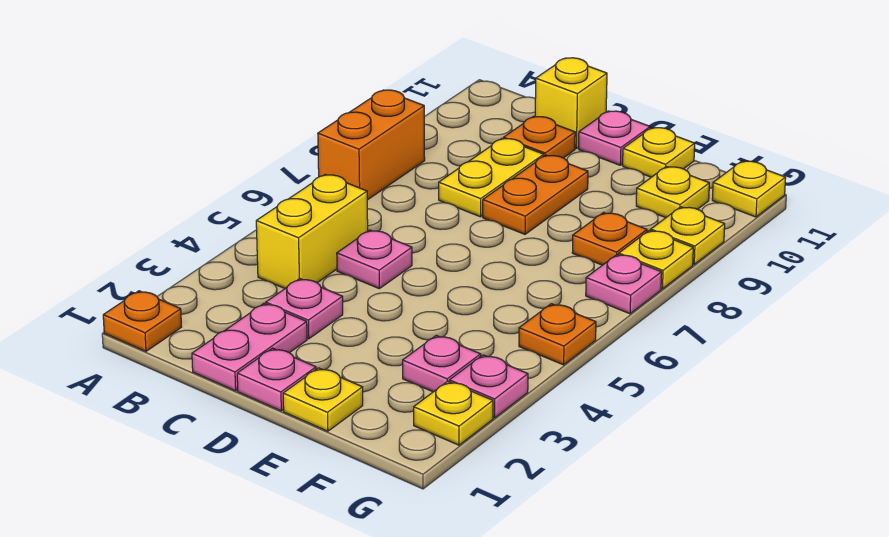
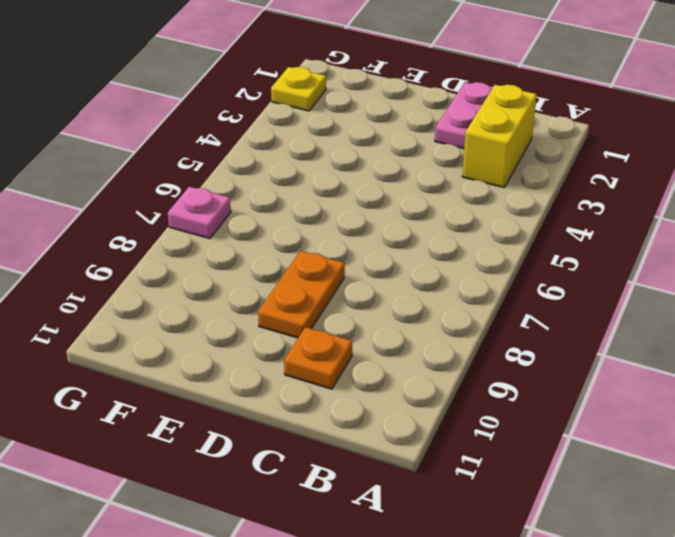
yellow brick B2:B3 level 1 -> yellow brick B4:B5 level 1
none -> orange plate A1 level 1
none -> orange brick A7:A8 level 1
none -> pink plate C3 level 1

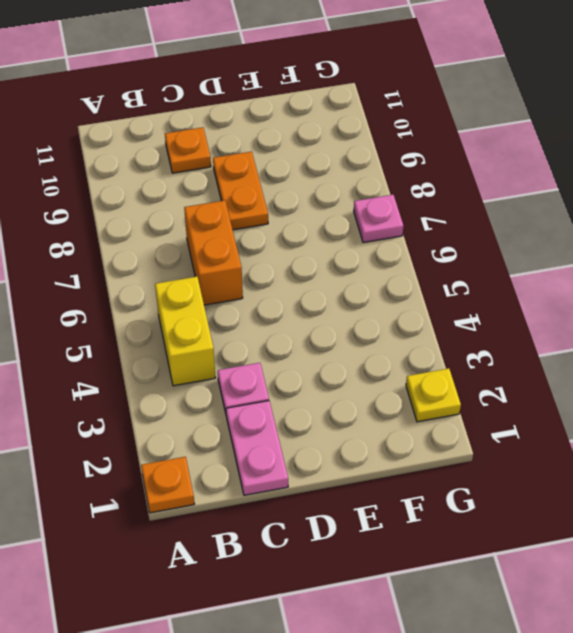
orange brick C6:C7 level 1 -> orange brick A7:A8 level 1
none -> pink plate C5 level 1
none -> yellow plate C8:C9 level 1
none -> yellow brick C11 level 1

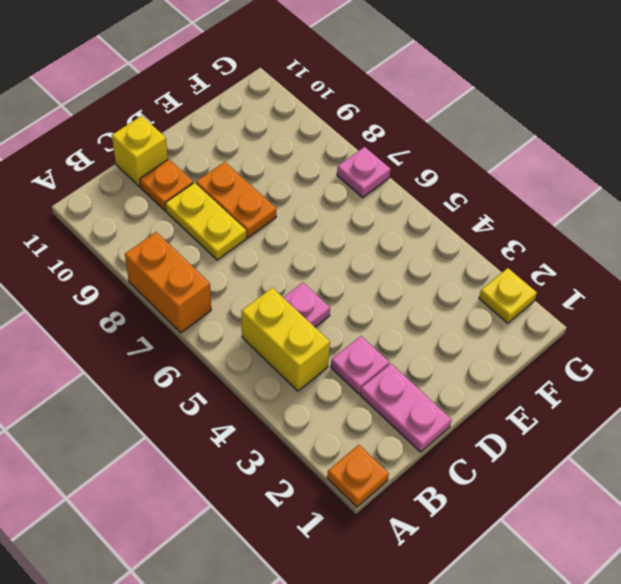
none -> pink plate D1 level 1
none -> pink plate D11 level 1
none -> yellow plate E1 level 1

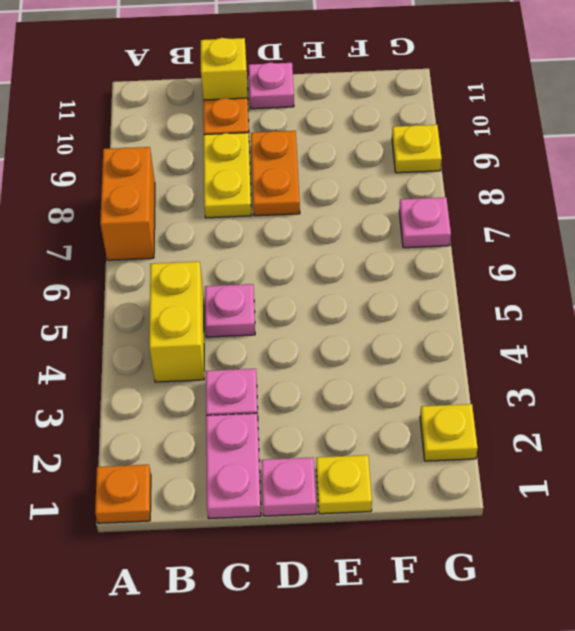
none -> yellow plate E11 level 1
none -> pink plate F3 level 1
none -> orange plate F8 level 1

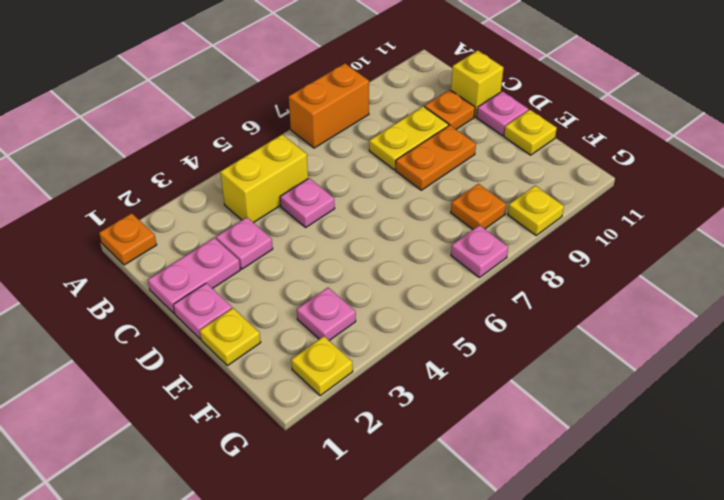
none -> yellow plate F10 level 1
none -> pink plate G3 level 1
none -> orange plate G5 level 1

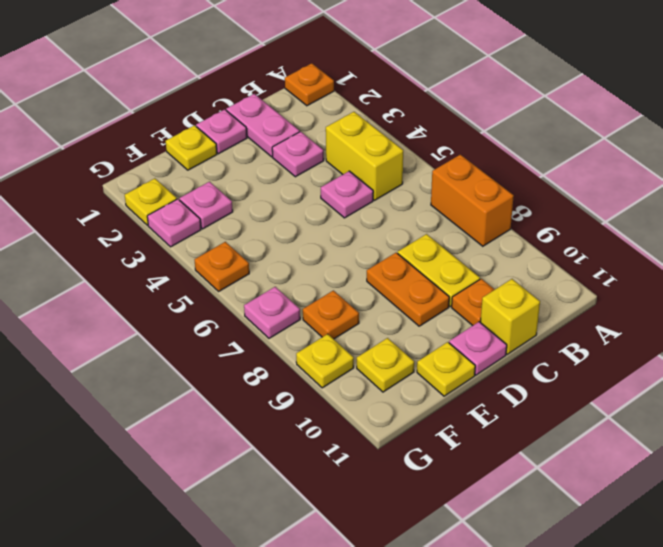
none -> yellow plate G8 level 1
none -> yellow plate G11 level 1

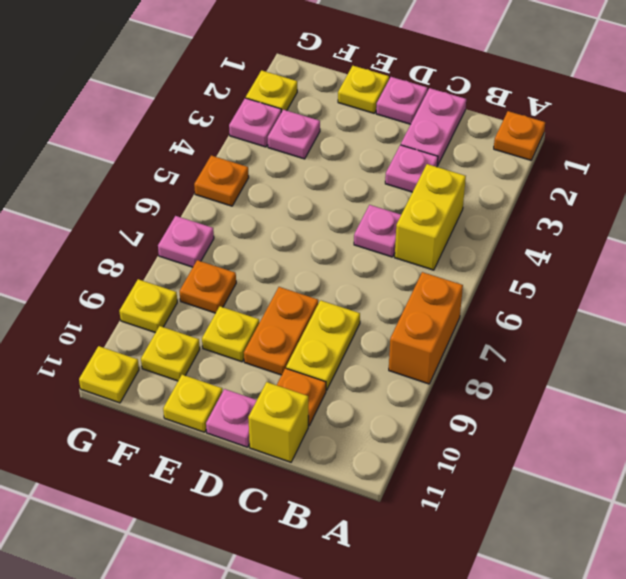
yellow plate E9 level 1 -> yellow plate G8 level 1

